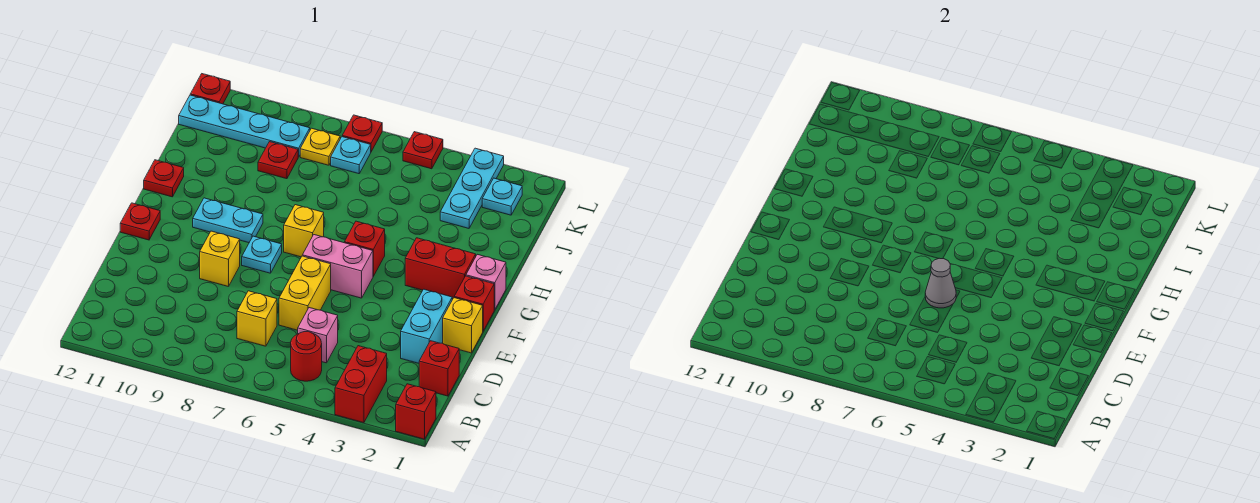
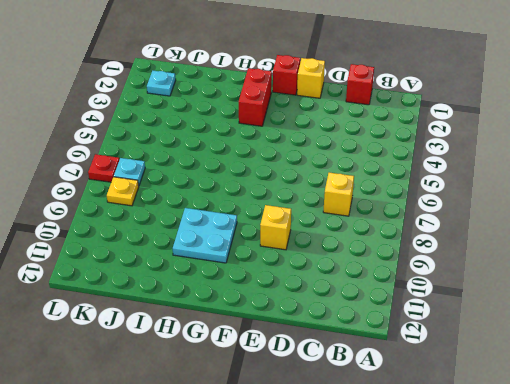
cyan plate G9:H10 level 1 -> cyan plate G9:G10 level 1
none -> red brick A1 level 1
none -> red brick A3:B3 level 1
none -> red round brick B5 level 1
none -> pink brick C5 level 1

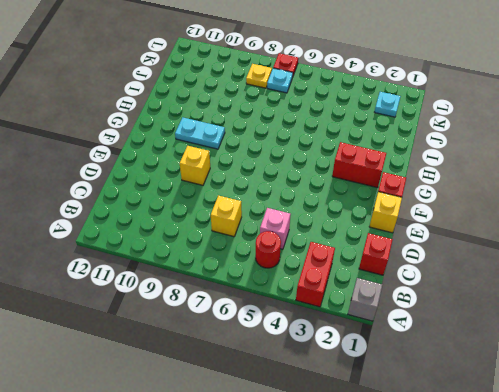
grey brick A1 level 1 -> red brick A1 level 1
none -> cyan brick D2:E2 level 1
none -> yellow brick D6:E6 level 1
none -> pink brick F5:F6 level 1
none -> cyan plate F8 level 1

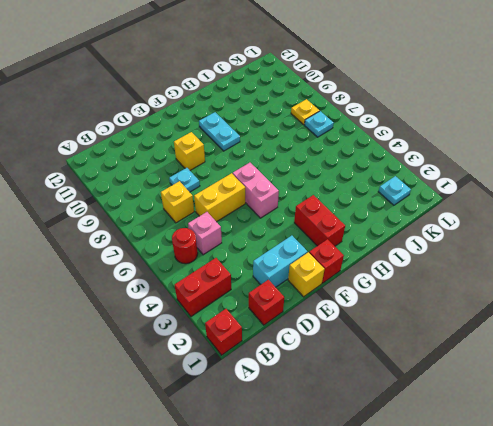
cyan plate D8 level 1 -> cyan plate F8 level 1
none -> red plate F12 level 1
none -> pink brick G1 level 1
none -> red brick G5 level 1
none -> yellow brick G7 level 1

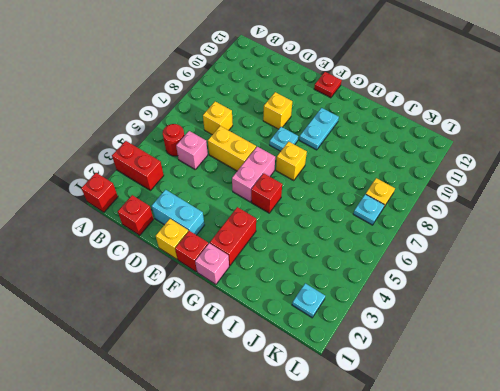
none -> red plate H12 level 1
none -> cyan plate J3:L3 level 1
none -> red plate J9 level 1
none -> cyan plate K9:K12 level 1

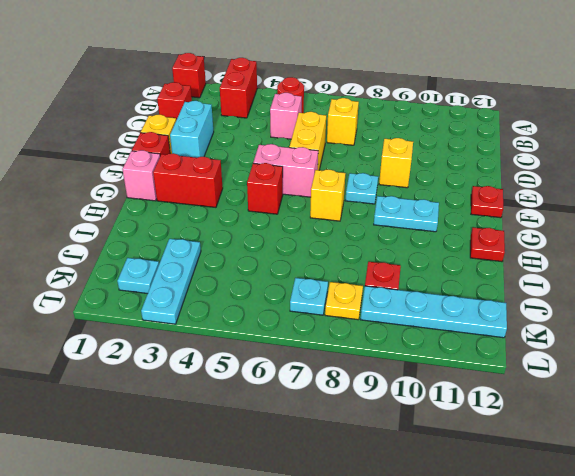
none -> red plate L5 level 1
none -> red plate L7 level 1
none -> red plate L12 level 1
none -> grey cone E6 level 2

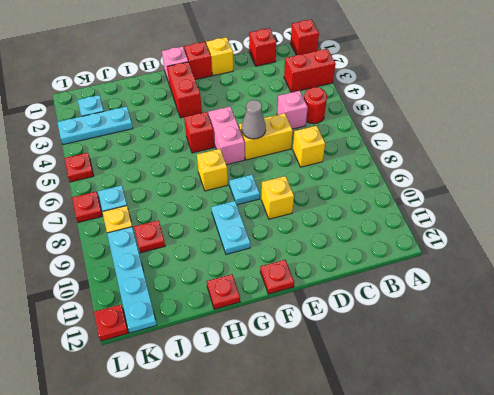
none -> cyan brick D2:E2 level 1

